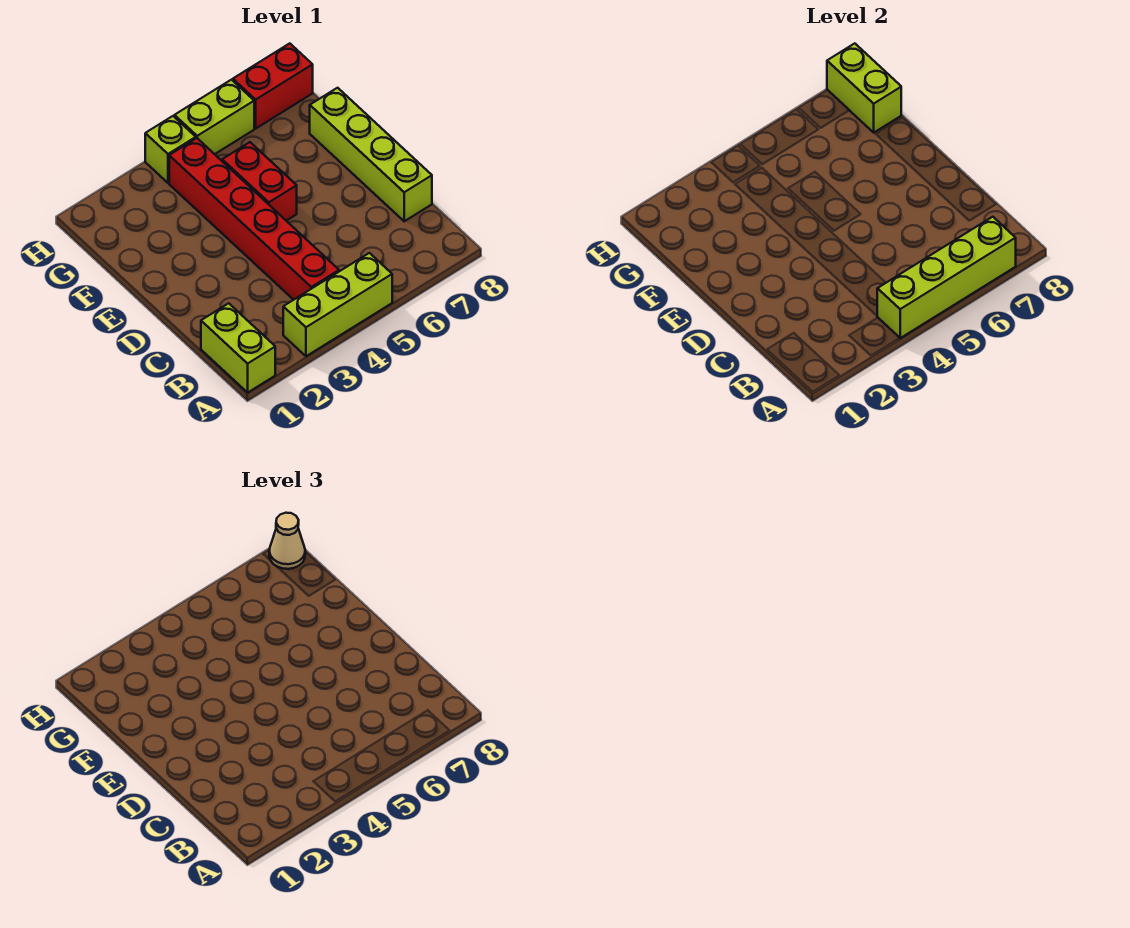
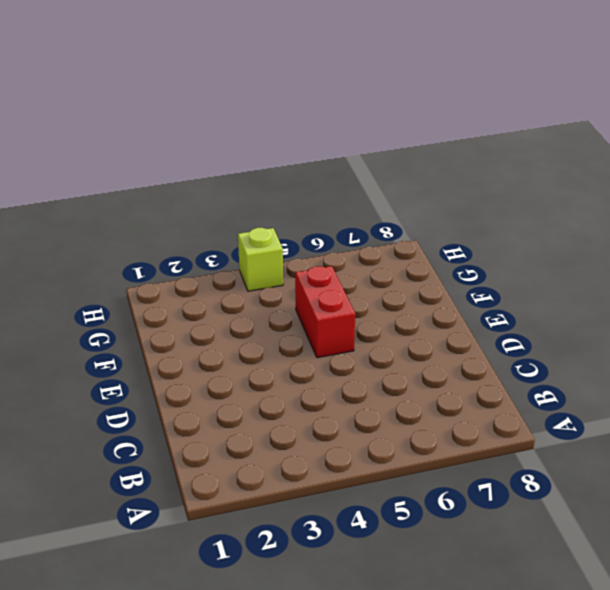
none -> lime brick A1:B1 level 1
none -> lime brick A3:A5 level 1

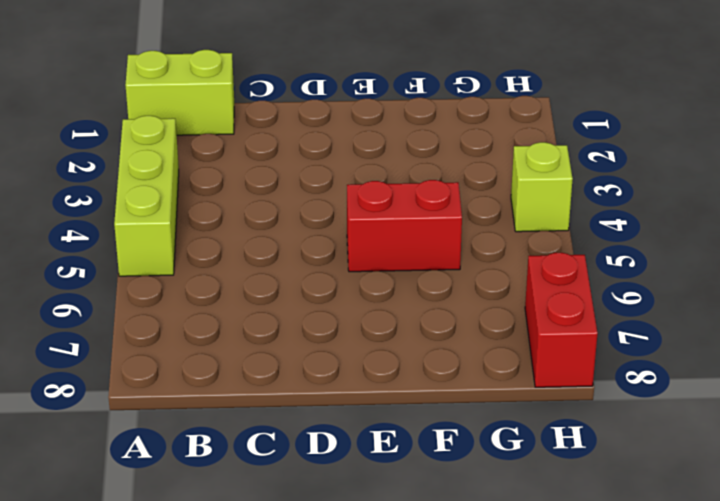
none -> red brick B4:G4 level 1
none -> lime brick C8:F8 level 1

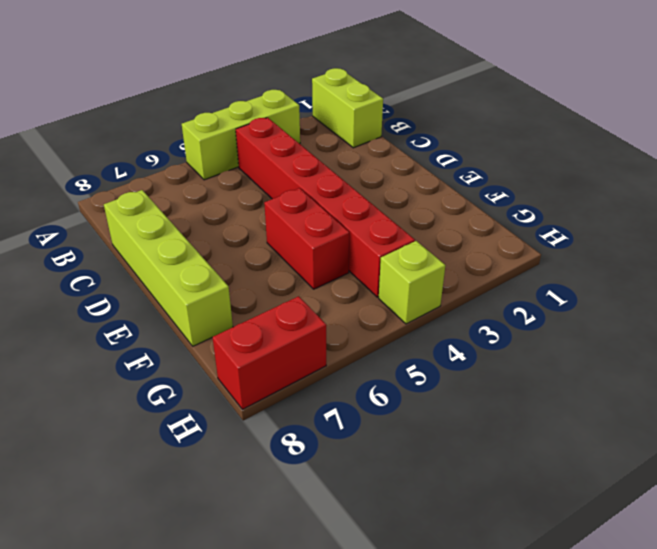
none -> lime brick H5:H6 level 1
none -> lime brick A4:A7 level 2

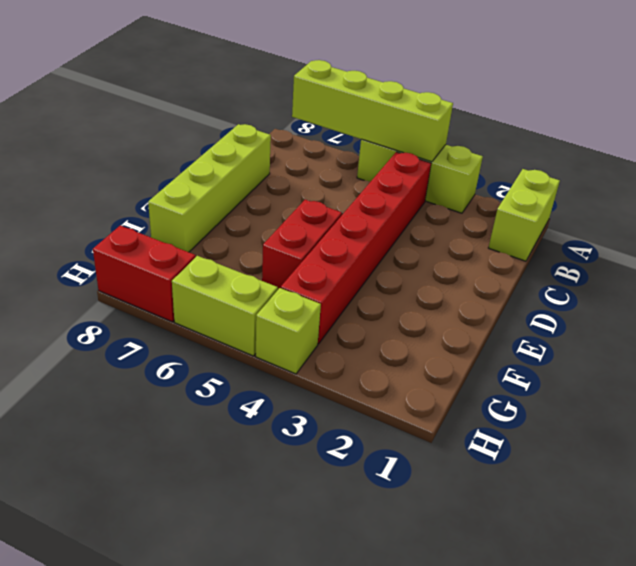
none -> lime brick G8:H8 level 2
none -> tan cone H8 level 3

